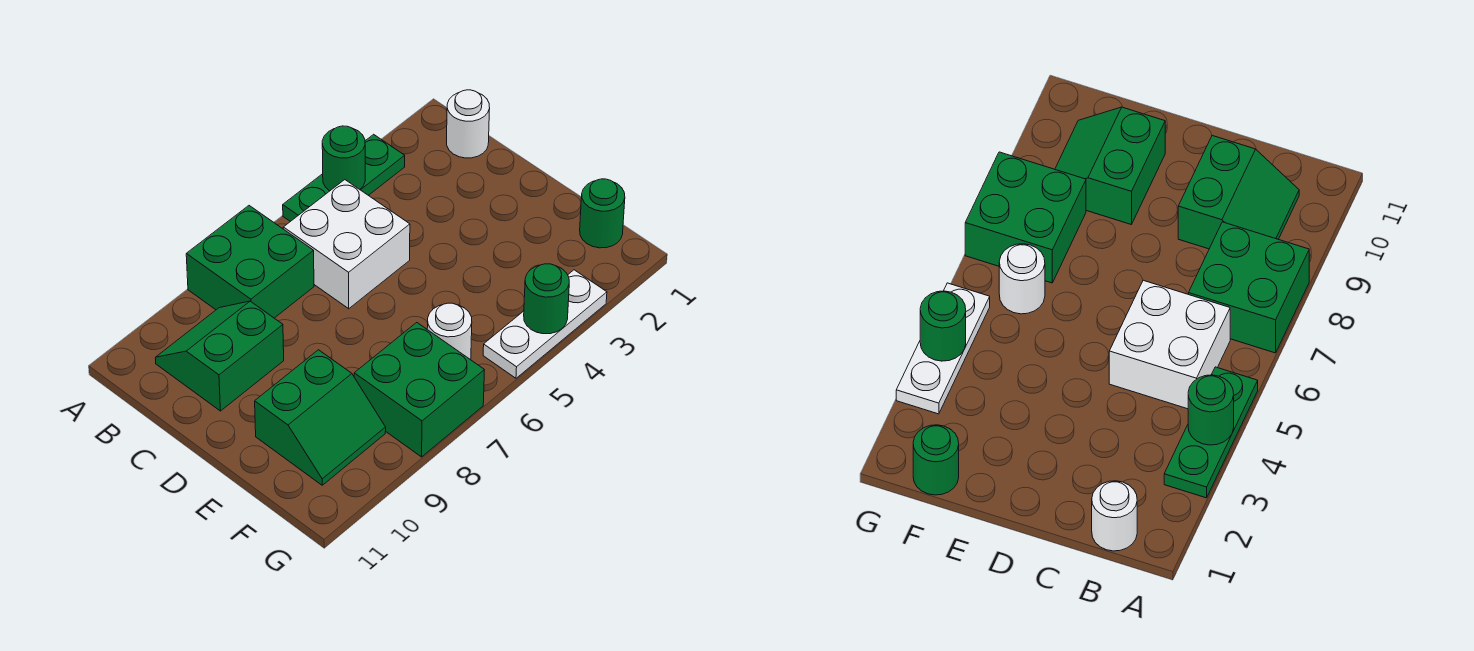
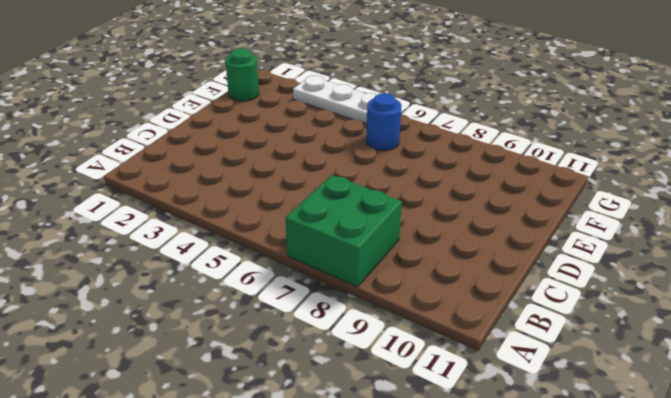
blue round brick F6 level 1 -> white round brick F6 level 1
none -> green plate A3:A5 level 1
none -> white round brick B1 level 1
none -> white brick B5:C6 level 1

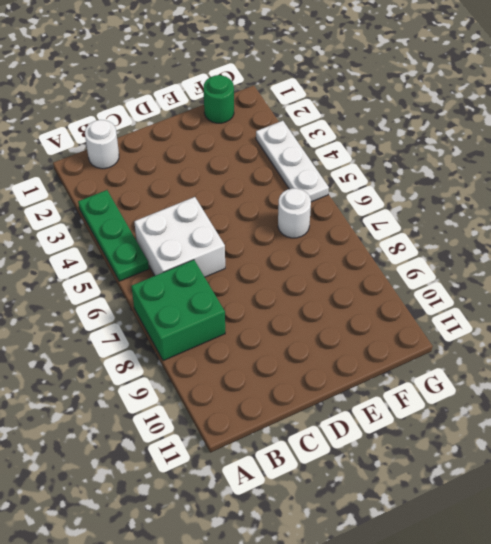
none -> green slope B9:C10 level 1 top C
none -> green slope E9:F10 level 1 top E
none -> green brick F7:G8 level 1

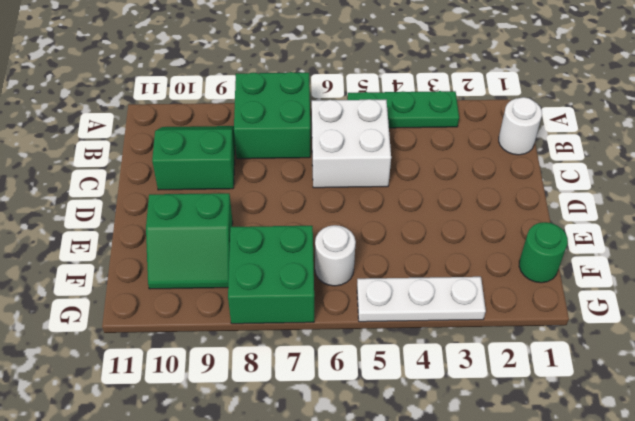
none -> green round brick A4 level 2
none -> green round brick G4 level 2

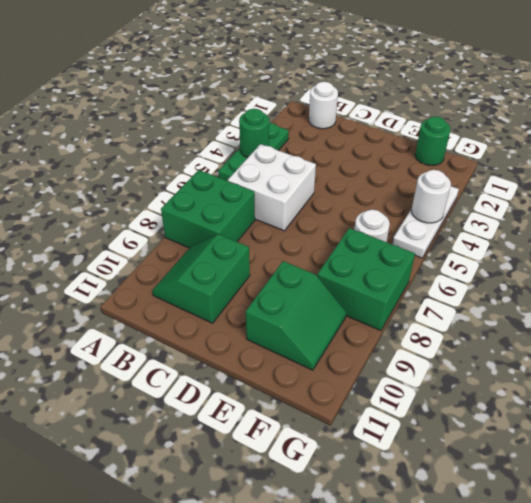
white round brick G4 level 2 -> green round brick G4 level 2

